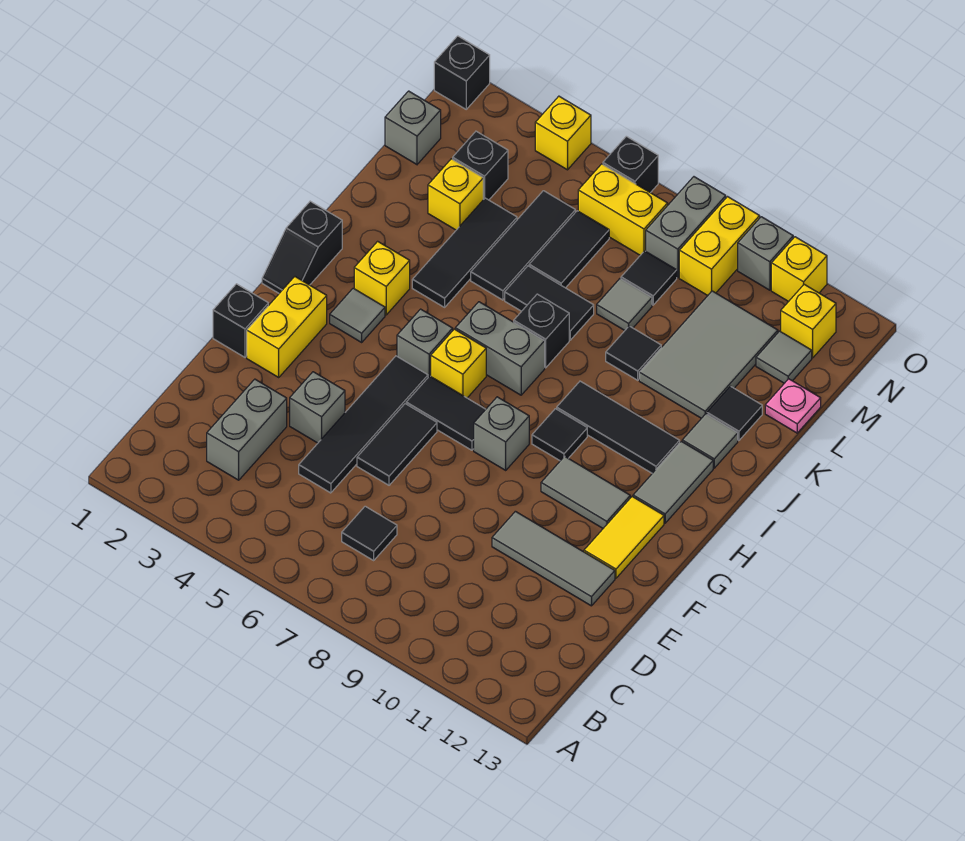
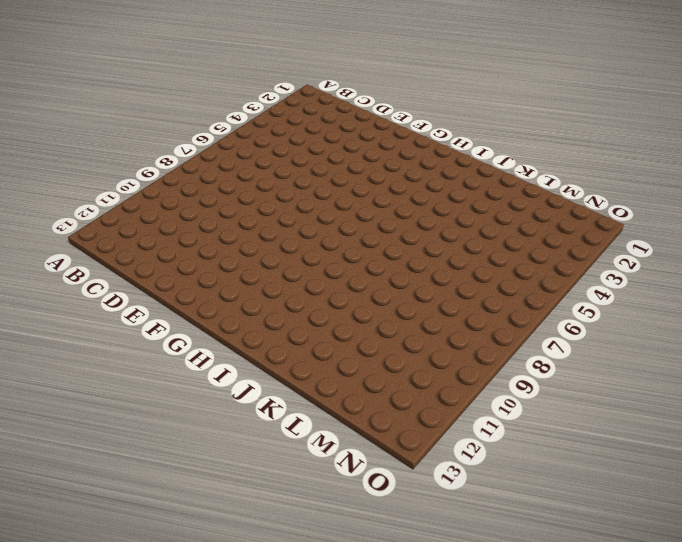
none -> grey brick C3:D3 level 1
none -> black tile C7 level 1
none -> black tile D5:G5 level 1
none -> grey brick E4 level 1

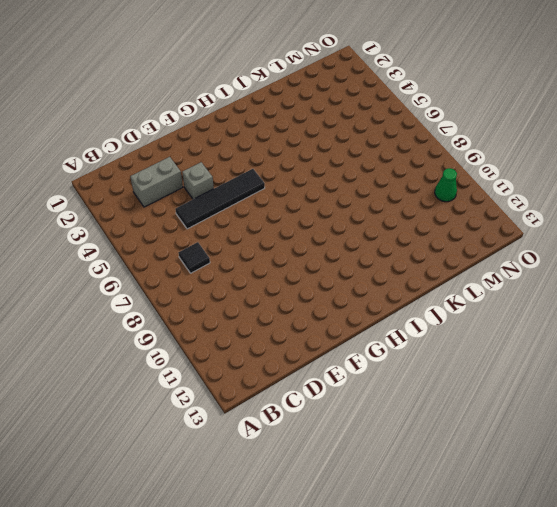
green cone N10 level 1 -> none
none -> black tile E6:F6 level 1
none -> grey tile E10:E12 level 1
none -> black brick F1 level 1
none -> yellow brick F2:G2 level 1

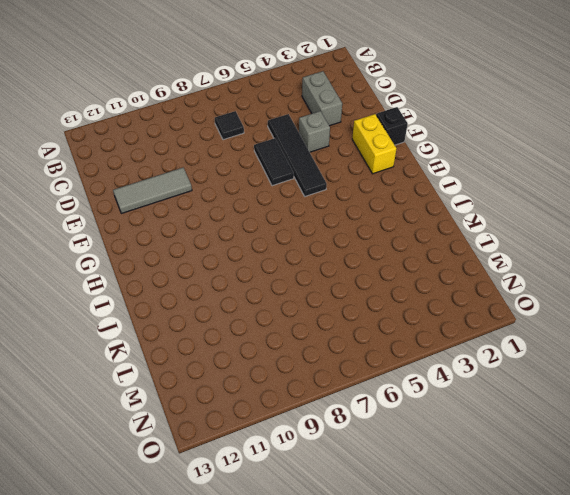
none -> yellow tile F12:G12 level 1
none -> black tile G6:G7 level 1
none -> grey brick G8 level 1
none -> grey tile G10:G11 level 1

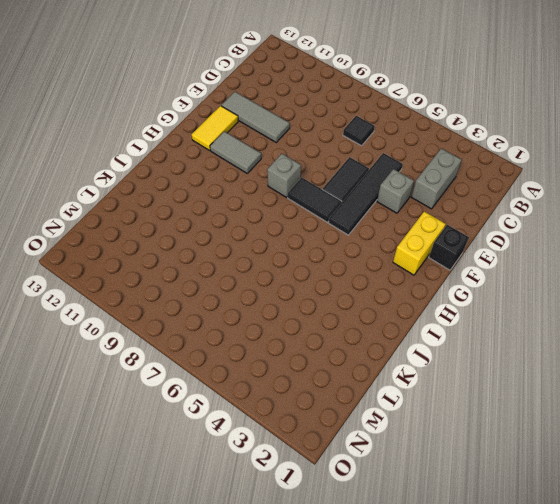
none -> black slope H1:I1 level 1 top I
none -> grey tile H3 level 1
none -> grey brick H5 level 1
none -> yellow brick H6 level 1

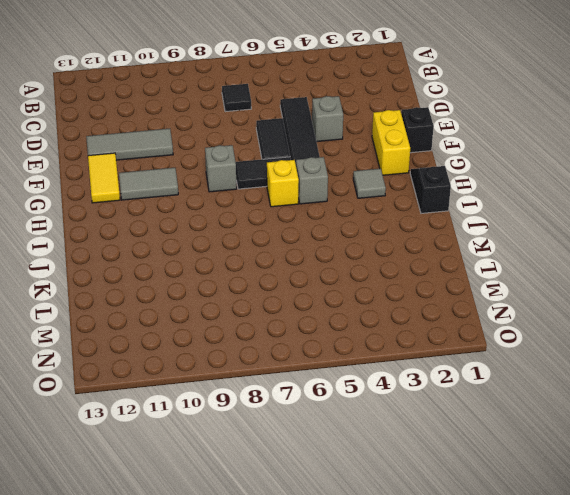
none -> grey brick C3:D3 level 1
none -> black tile H9 level 1
none -> grey tile H12:I12 level 1
none -> yellow brick I3 level 1

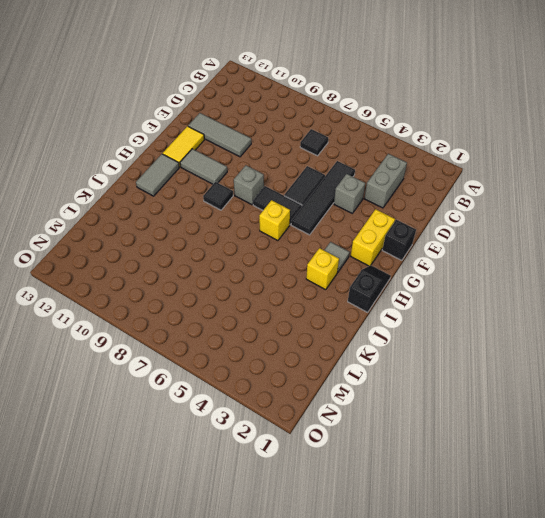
none -> grey brick H5 level 1
none -> grey brick I6:I7 level 1
none -> black tile I9:I11 level 1
none -> black tile J4:L4 level 1

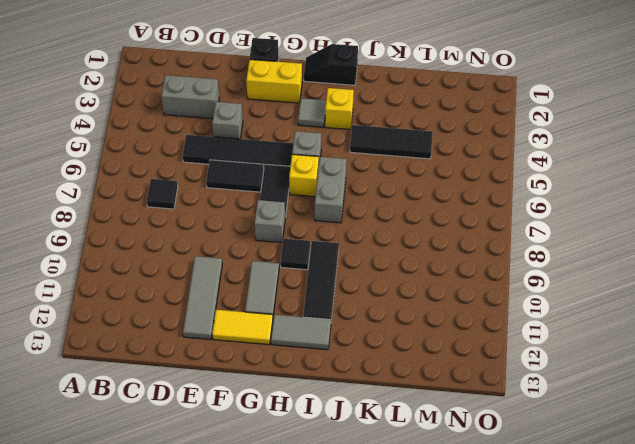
none -> black brick J7 level 1
none -> grey tile J12 level 1
none -> black tile K5:M5 level 1
none -> black tile K6:K7 level 1

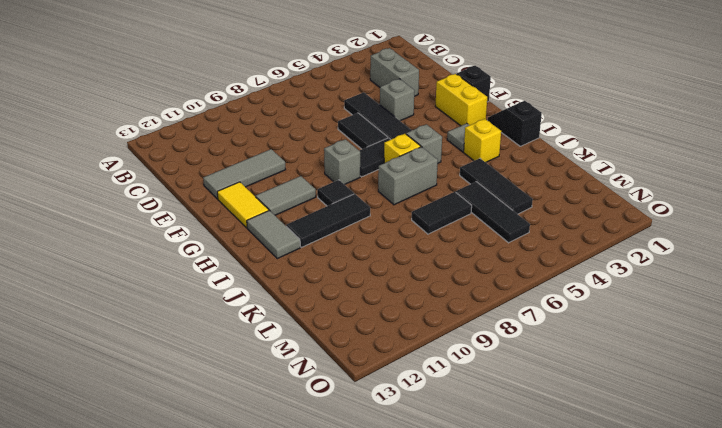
none -> black tile C7 level 1
none -> black brick J7 level 1
none -> grey tile J12 level 1
none -> black tile K9 level 1

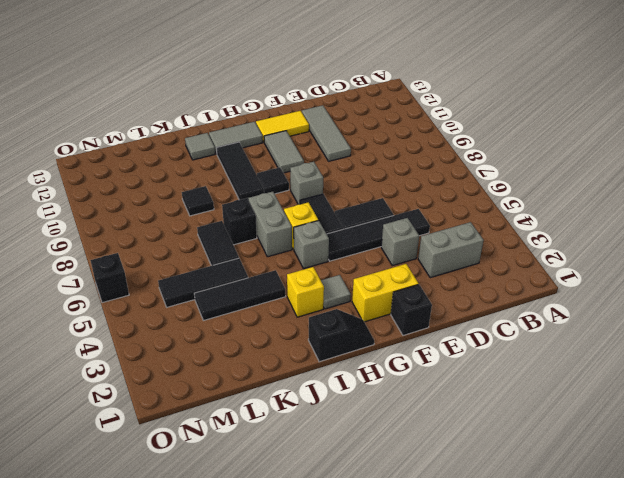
none -> black tile C7 level 1
none -> grey tile K10:M11 level 1
none -> black tile K12 level 1
none -> yellow brick L3 level 1

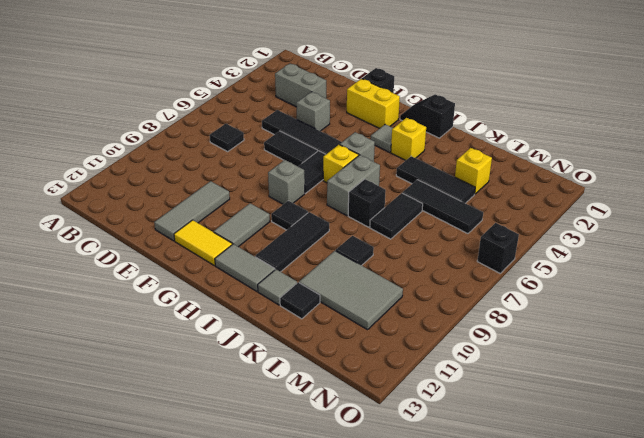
none -> black tile L6:M6 level 1
none -> grey tile L8 level 1
none -> pink plate L13 level 1
none -> grey brick M1 level 1

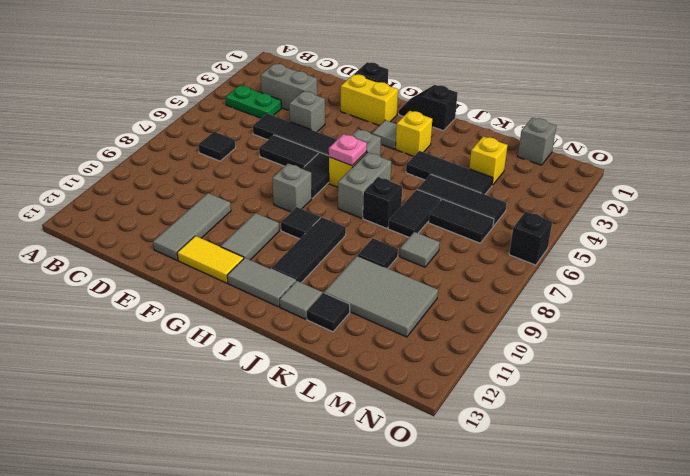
green plate B4:C4 level 1 -> none
pink plate H6 level 2 -> pink plate L13 level 1
none -> black brick M3 level 1
none -> black tile M8 level 1
none -> grey tile M12 level 1
none -> yellow brick N6:N7 level 1

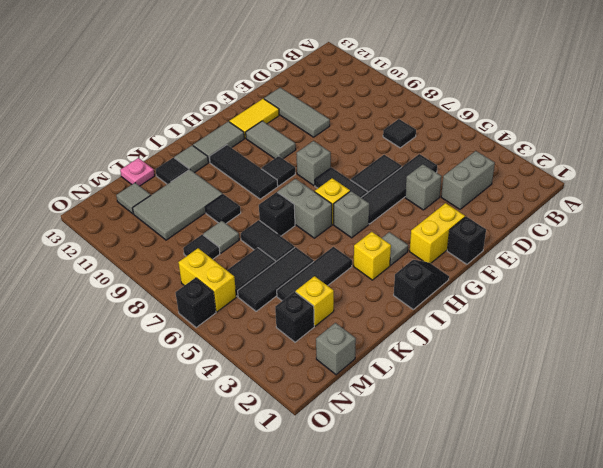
none -> grey brick N8:O8 level 1
none -> yellow brick N9:O9 level 1
none -> yellow brick N12 level 1
none -> black brick O1 level 1

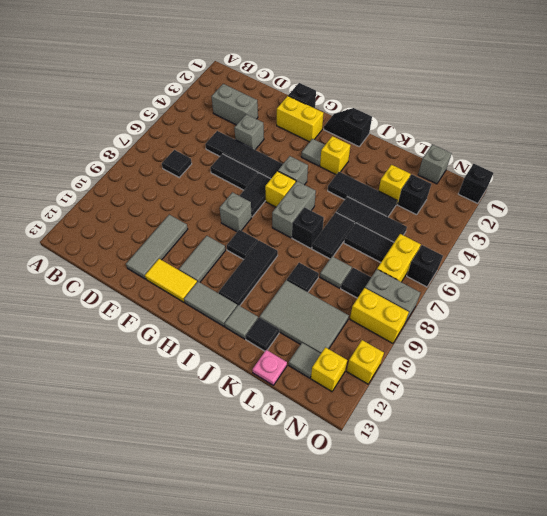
none -> yellow brick O4 level 1
none -> grey brick O10 level 1

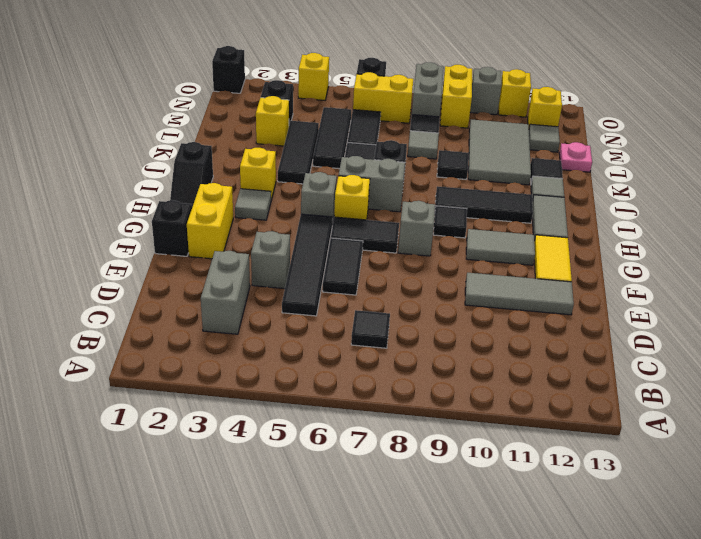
none -> grey brick M1 level 1

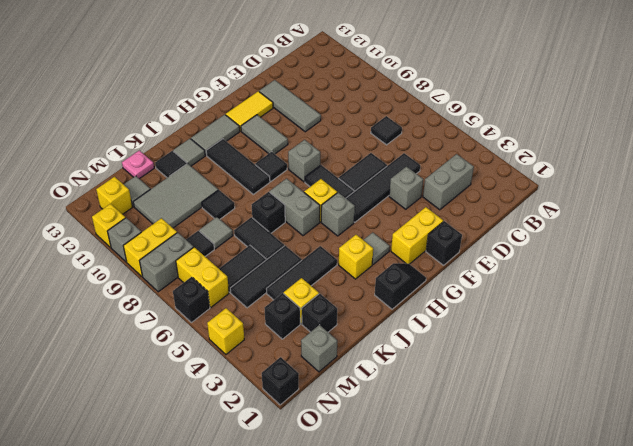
black brick L2 level 1 -> none

